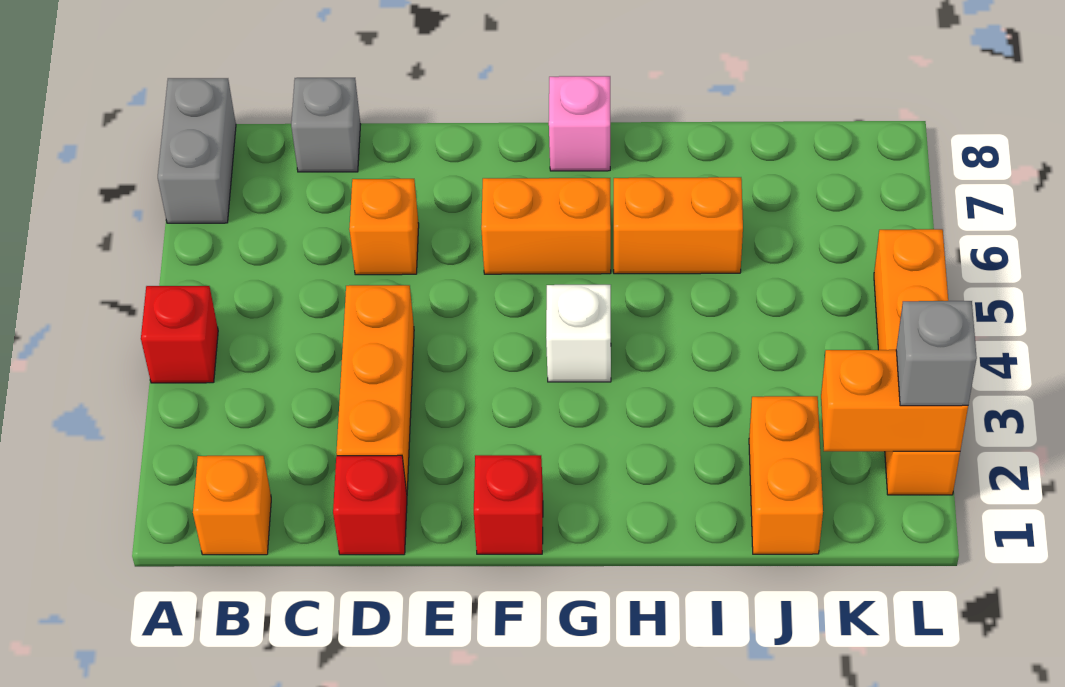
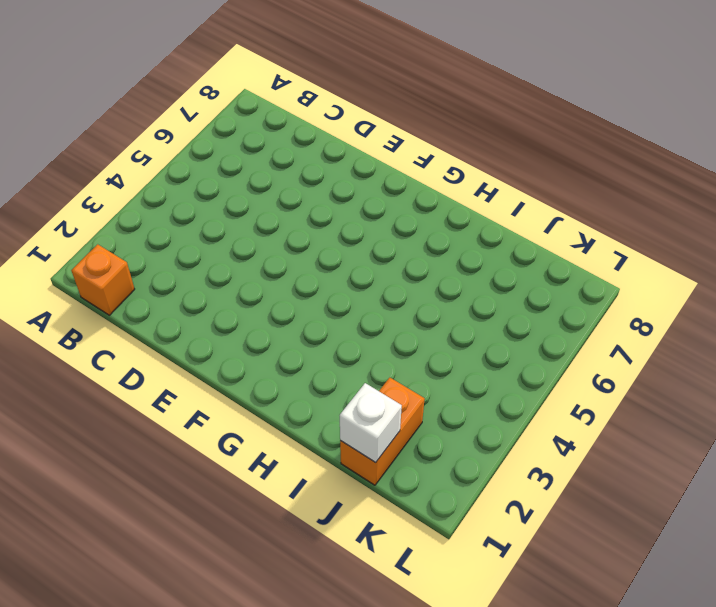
white brick J1 level 2 -> white brick G4 level 1
none -> red brick A4 level 1
none -> grey brick A7:A8 level 1
none -> grey brick C8 level 1

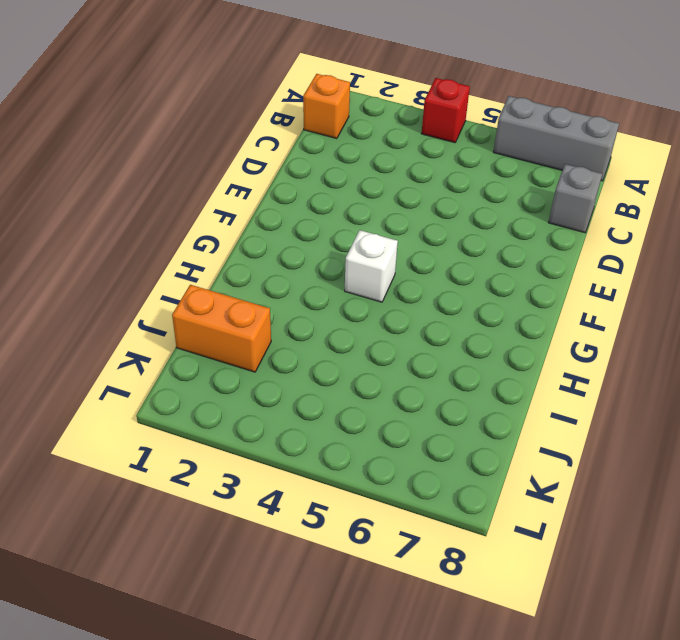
grey brick A6:A8 level 1 -> grey brick A7:A8 level 1
none -> red brick D1 level 1
none -> orange brick D2:D4 level 1
none -> orange brick D6 level 1

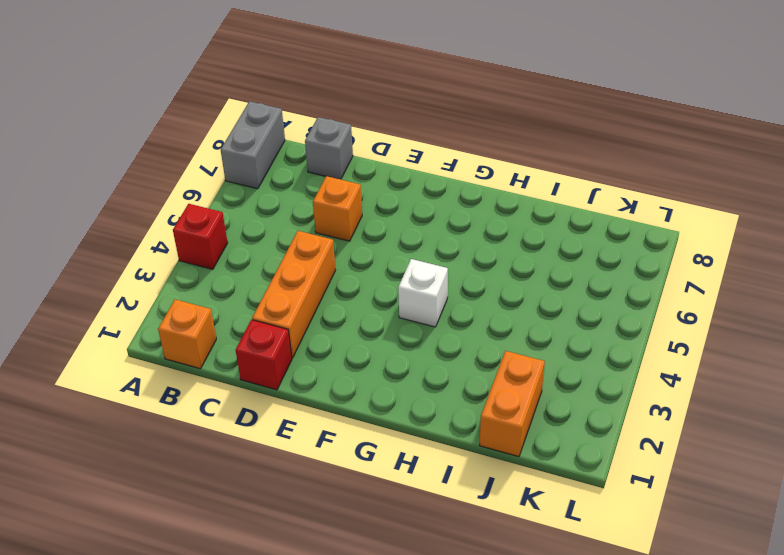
none -> red brick F1 level 1
none -> orange brick F6:G6 level 1
none -> pink brick G8 level 1

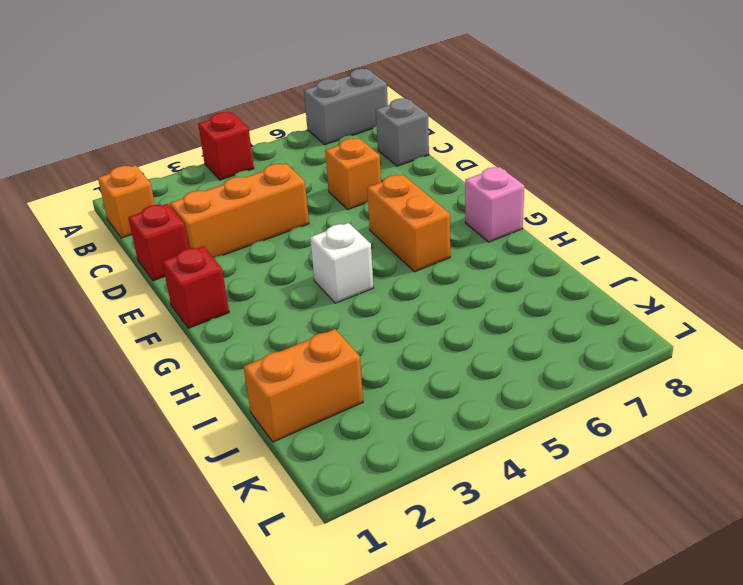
none -> orange brick H6:I6 level 1
none -> orange brick L2:L5 level 1
none -> orange brick K2:L2 level 2

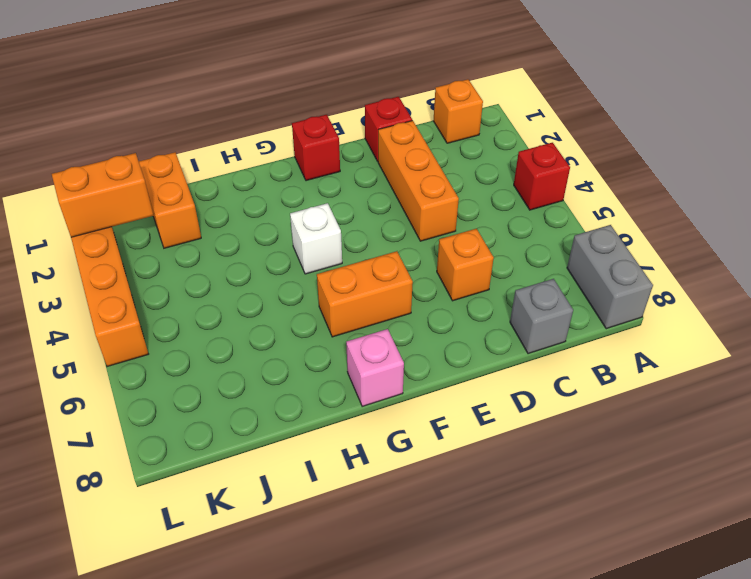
none -> orange brick H6:I6 level 1
none -> grey brick L2 level 3

